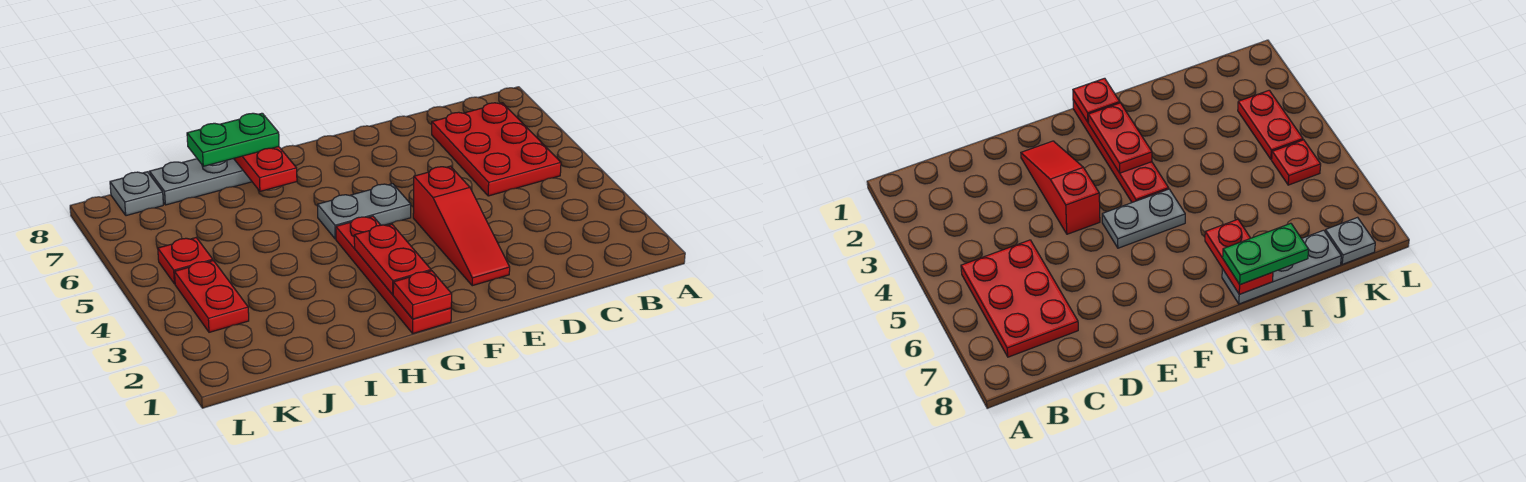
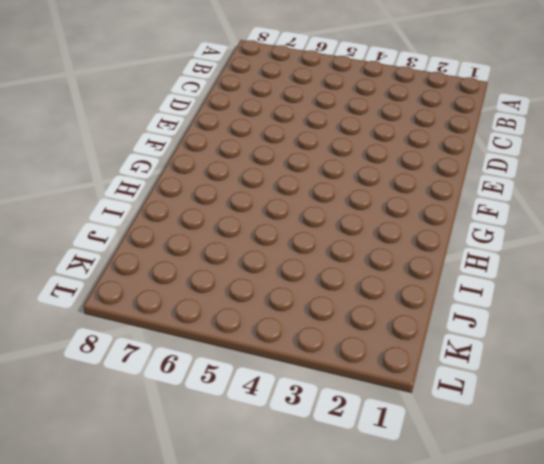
none -> red plate B5:C7 level 1
none -> red slope E2:E4 level 1 top 4
none -> grey plate F5:G5 level 1

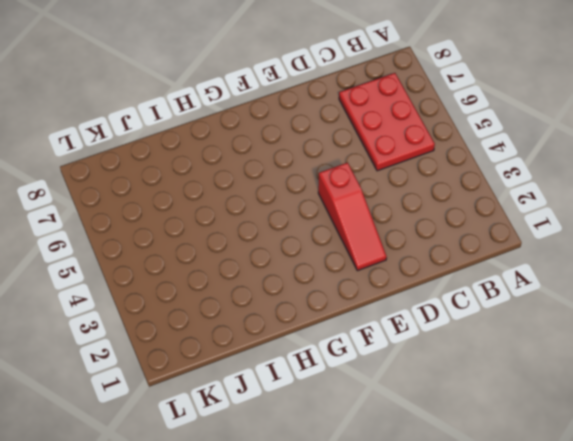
none -> grey plate F5:G5 level 1
none -> red plate G1:G4 level 1
none -> grey plate H8:J8 level 1

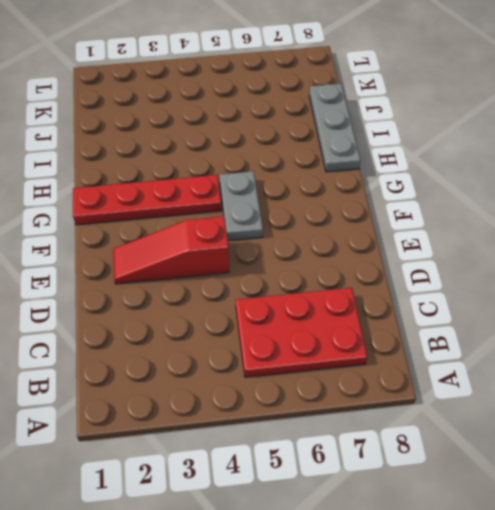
none -> red plate K3:K4 level 1
none -> red plate K5 level 1
none -> grey plate K8 level 1

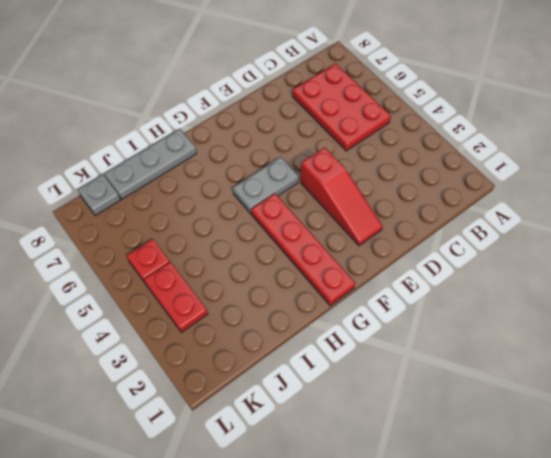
none -> red plate G1 level 2
none -> red plate G2:G3 level 2
none -> red plate H7:H8 level 2

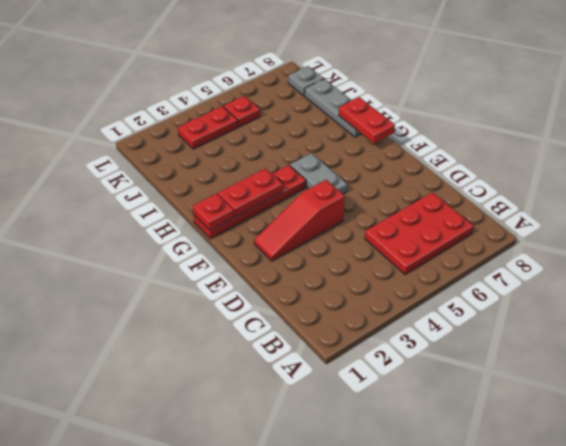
red plate G8:H8 level 2 -> red plate H7:H8 level 2
none -> green plate H8:I8 level 3

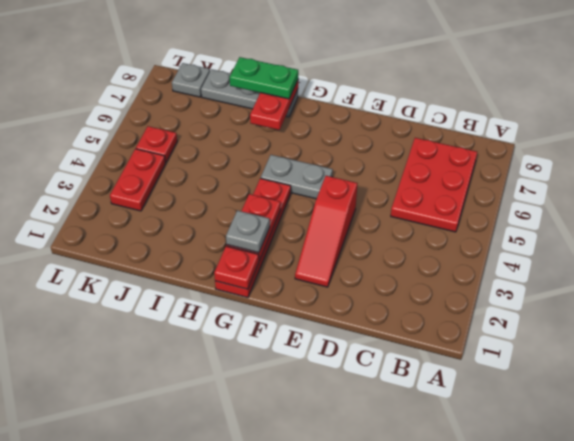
grey plate G2 level 3 -> none

